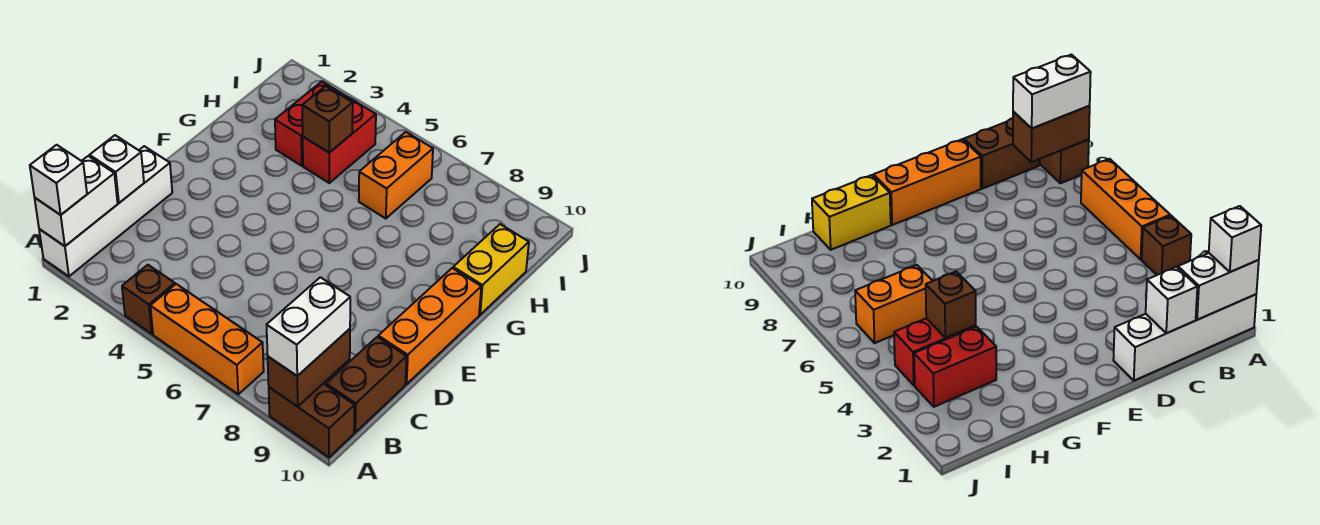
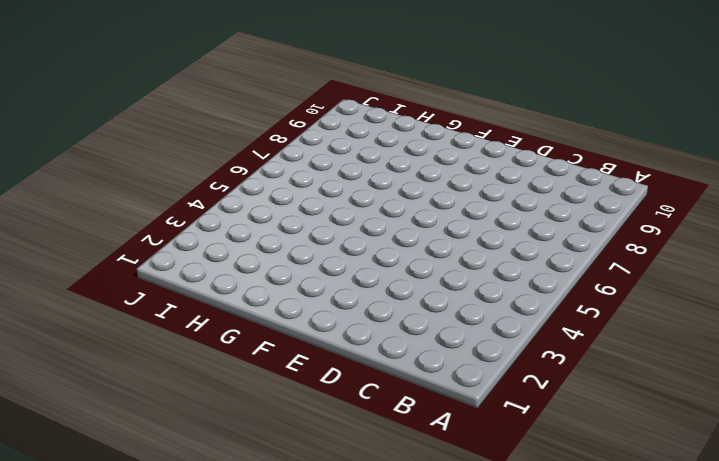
none -> white brick A1:D1 level 1
none -> brown brick A4 level 1
none -> orange brick A5:A7 level 1

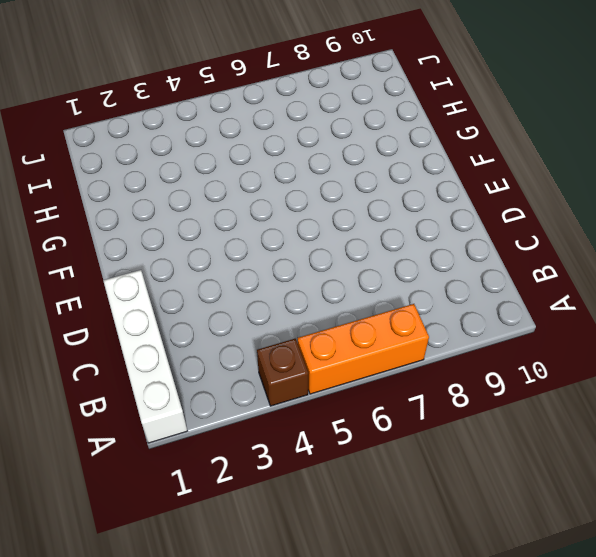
none -> brown brick A9:A10 level 1
none -> brown brick B10:C10 level 1
none -> orange brick D10:F10 level 1

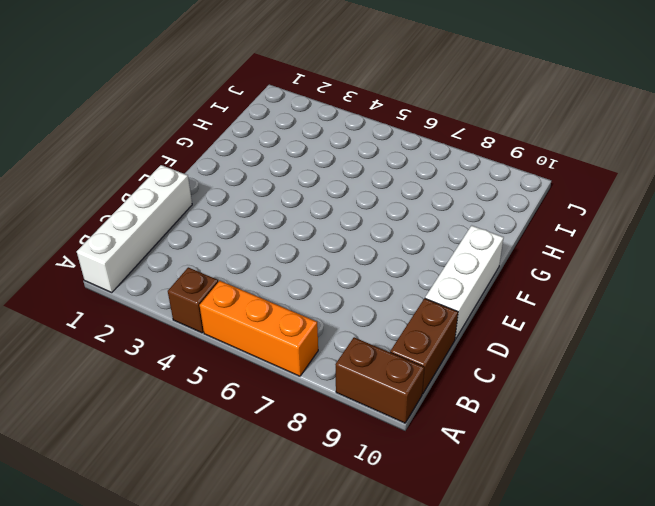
white brick D10:F10 level 1 -> orange brick D10:F10 level 1
none -> yellow brick G10:H10 level 1
none -> red brick H3:I3 level 1
none -> red brick H4:I4 level 1

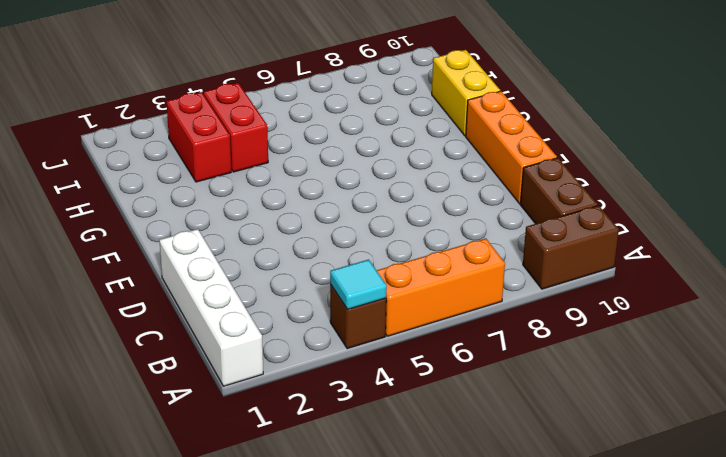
cyan tile A4 level 2 -> none
none -> orange brick H6:I6 level 1
none -> white brick A1:B1 level 2
none -> brown brick A9:B9 level 2

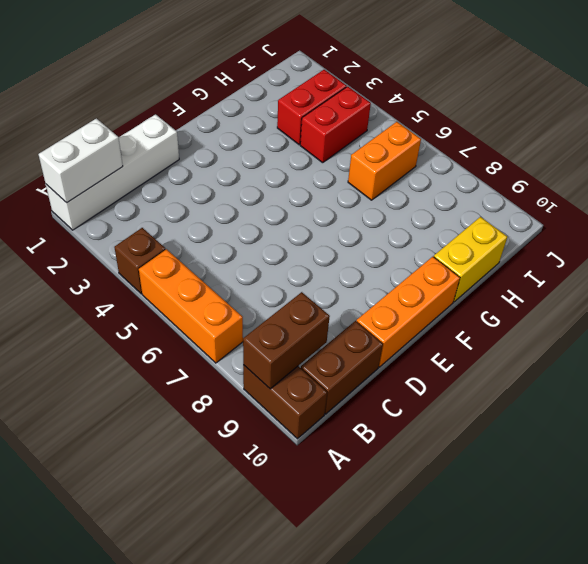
none -> white brick C1 level 2
none -> brown brick H4 level 2
none -> white brick A1 level 3

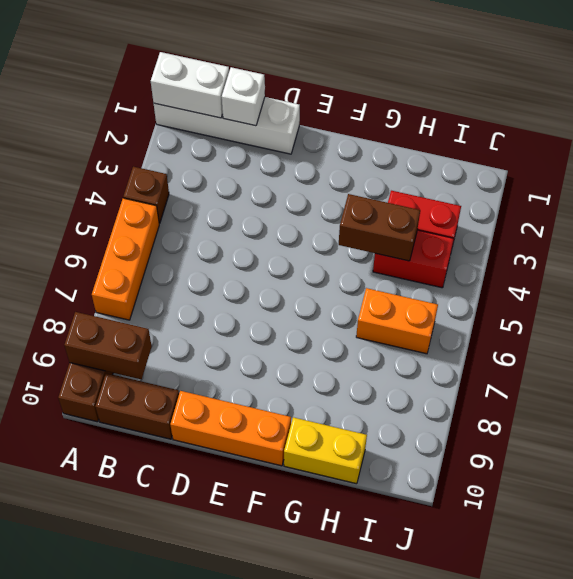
brown brick G4:H4 level 2 -> brown brick H4 level 2
none -> white brick A1 level 3
none -> white brick A9:B9 level 3

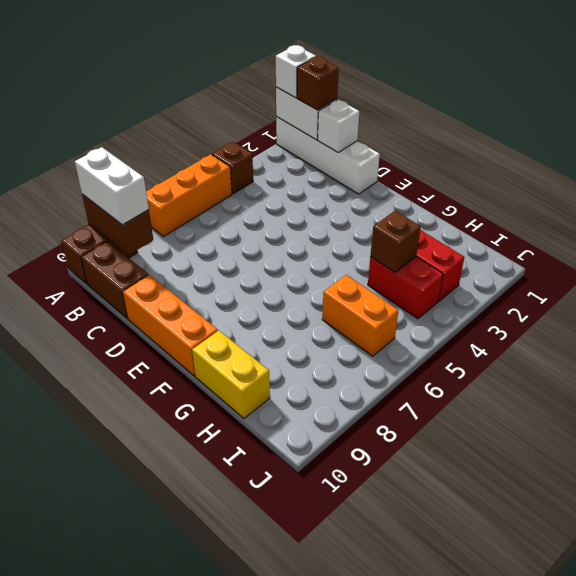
brown brick B1 level 3 -> none

